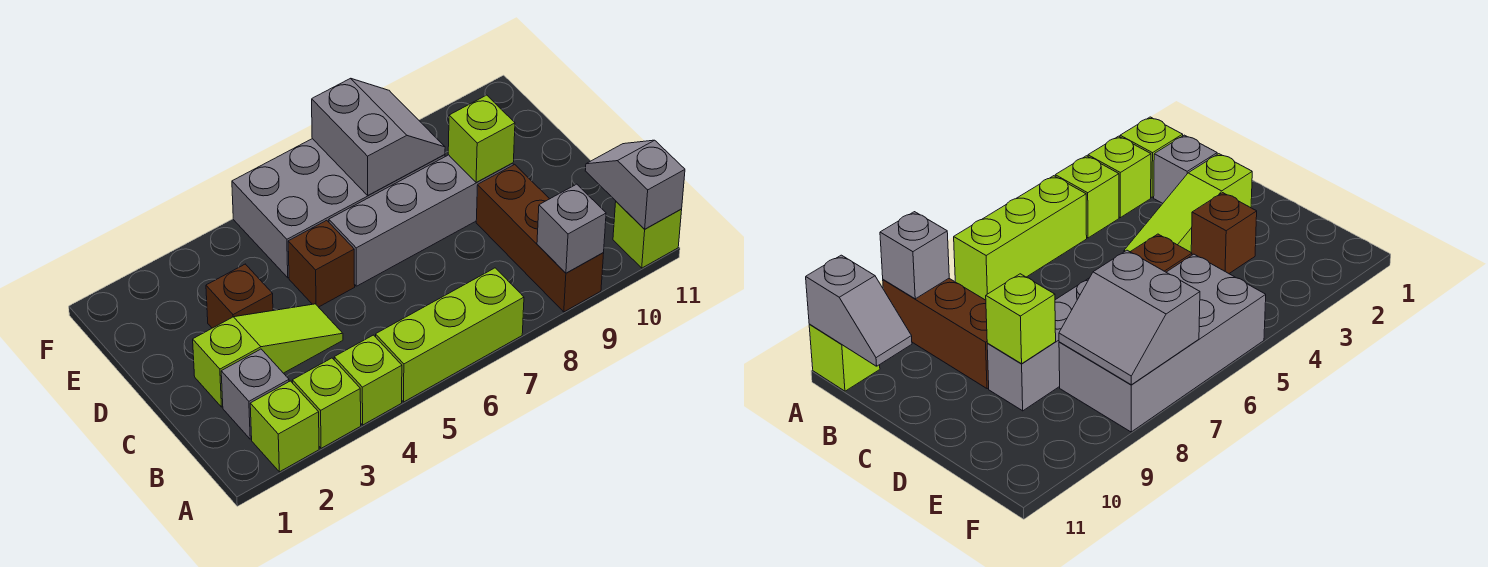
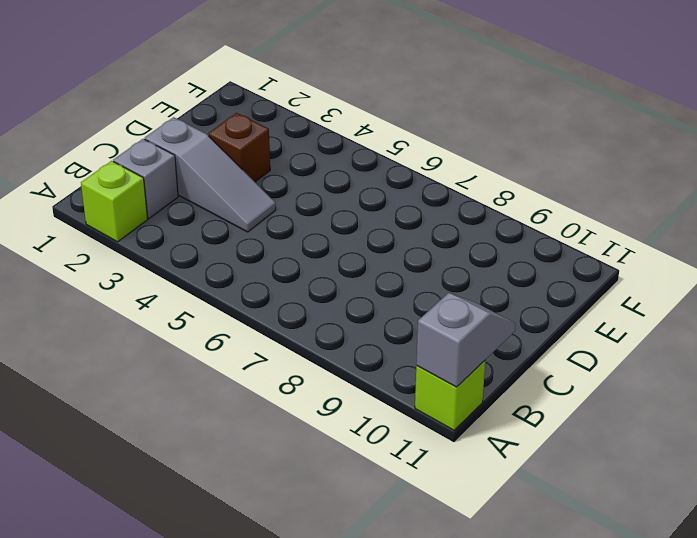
grey slope C2:C4 level 1 top 2 -> lime slope C2:C4 level 1 top 2
none -> lime brick A3 level 1
none -> lime brick A4 level 1
none -> lime brick A5:A7 level 1

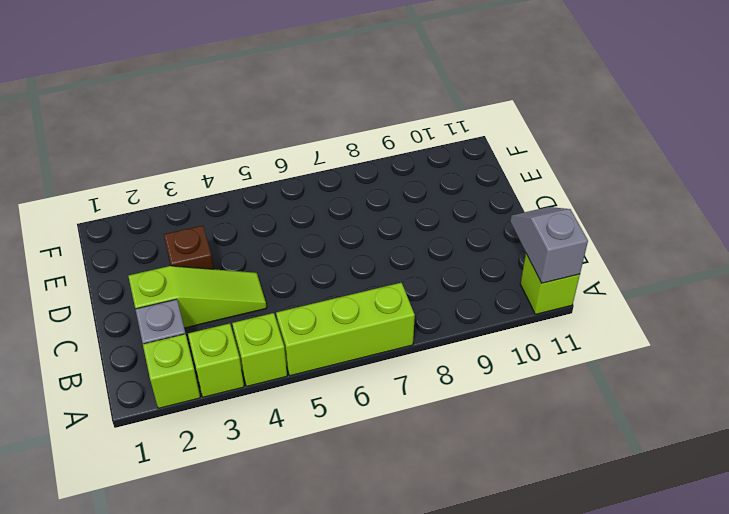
none -> brown brick A9:C9 level 1
none -> brown brick D5 level 1
none -> grey brick D6:D9 level 1

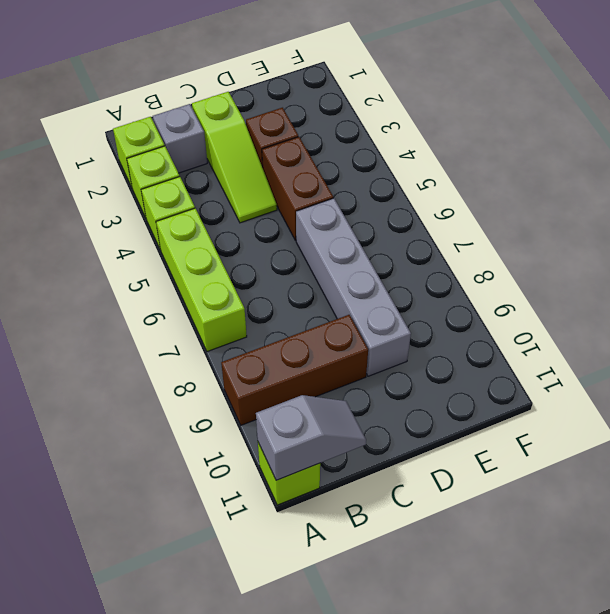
brown brick D4:D5 level 1 -> brown brick D5 level 1
none -> grey brick E5:F8 level 1
none -> grey brick A9 level 2
none -> lime brick D9 level 2

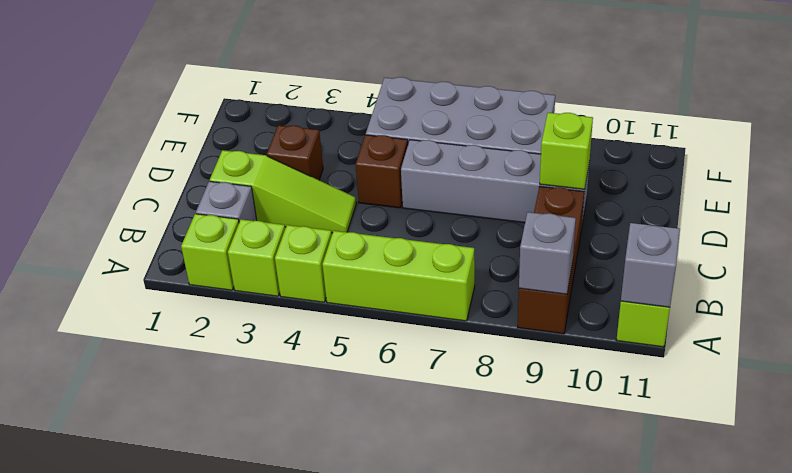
none -> grey slope E7:F8 level 2 top 7

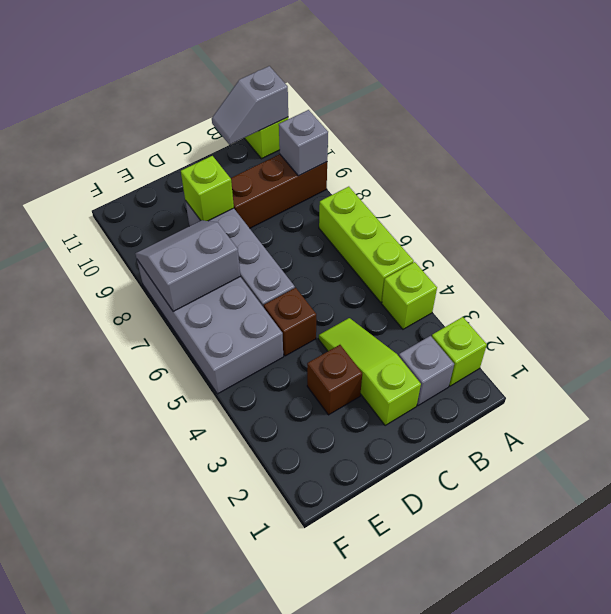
none -> lime brick A3 level 1

